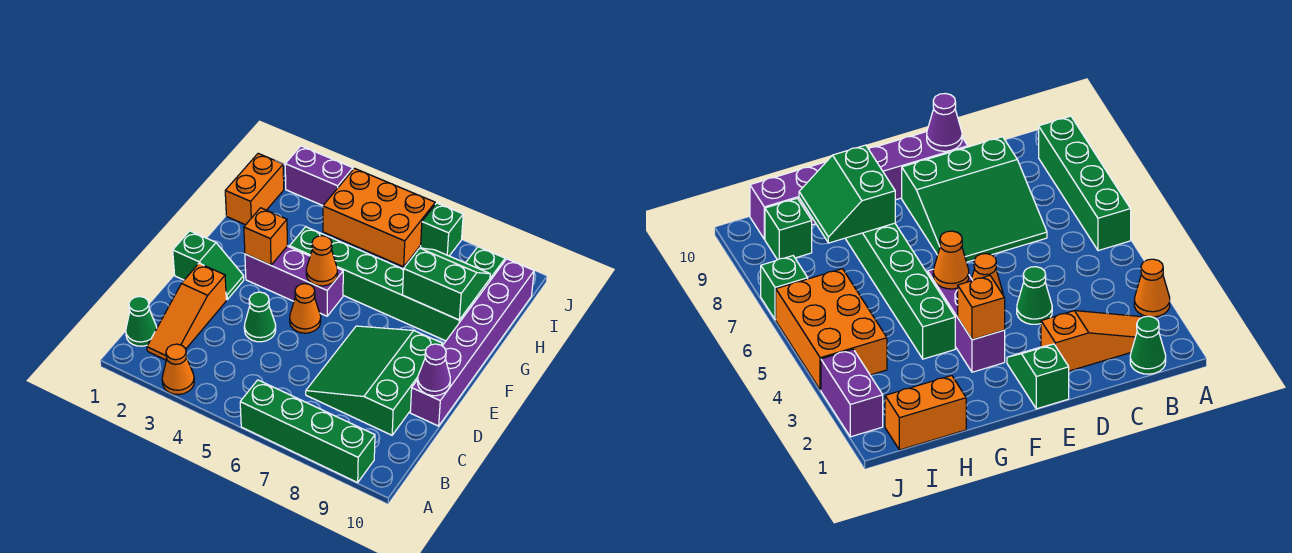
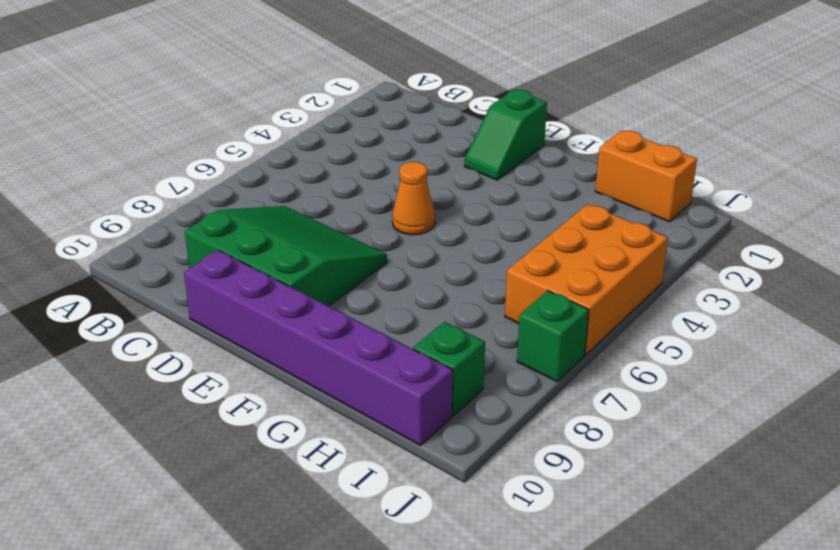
none -> orange cone A3 level 1
none -> green brick A6:A9 level 1
none -> green cone B1 level 1

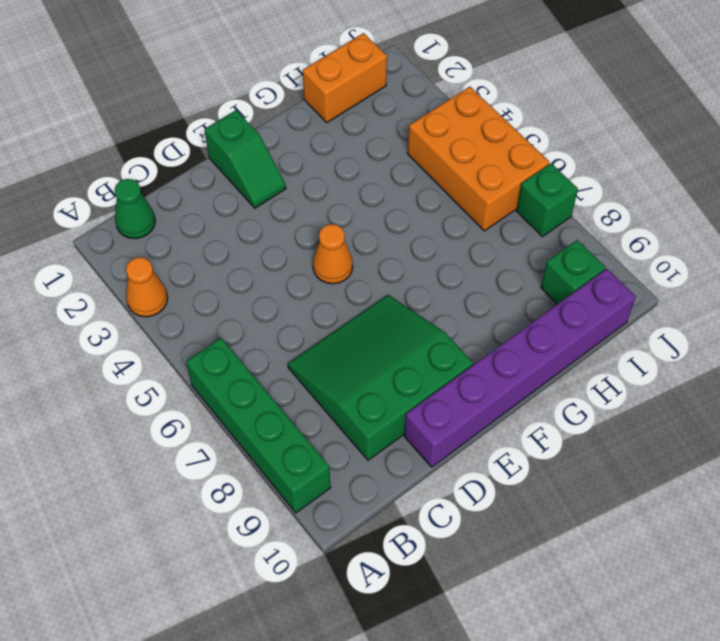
none -> orange slope B2:D2 level 1 top D
none -> green cone D4 level 1
none -> purple brick F3:F5 level 1

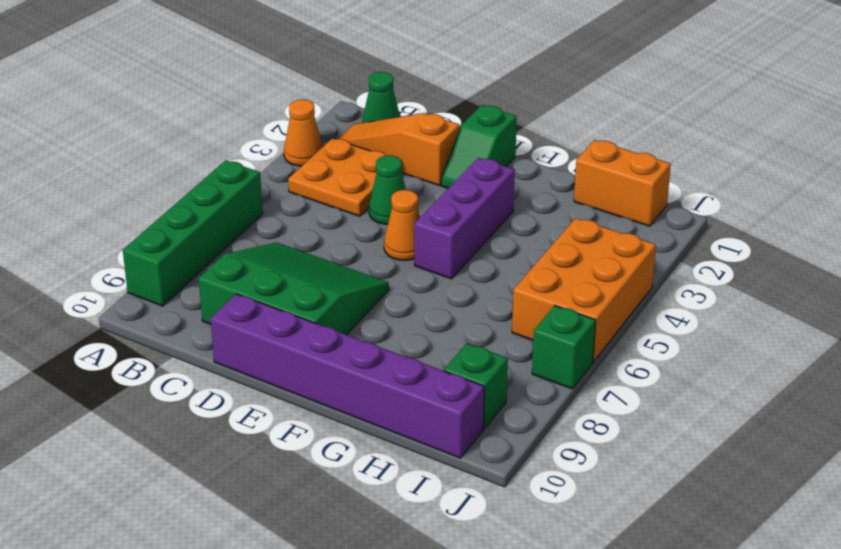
orange plate B3:C4 level 1 -> none
none -> green brick G4:G9 level 1
none -> purple brick J2:J3 level 1
none -> purple cone D10 level 2

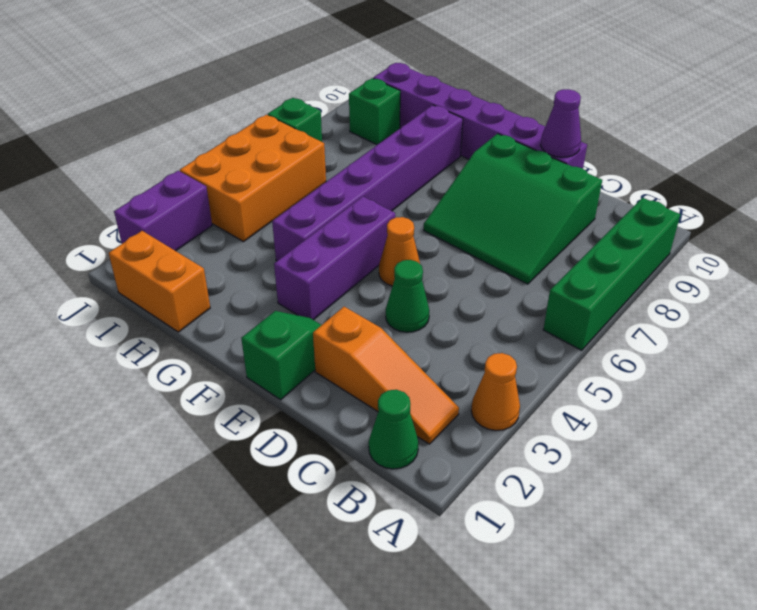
purple brick G4:G9 level 1 -> green brick G4:G9 level 1
none -> orange brick F3 level 2
none -> orange cone F5 level 2
none -> green slope G8:H9 level 2 top G

